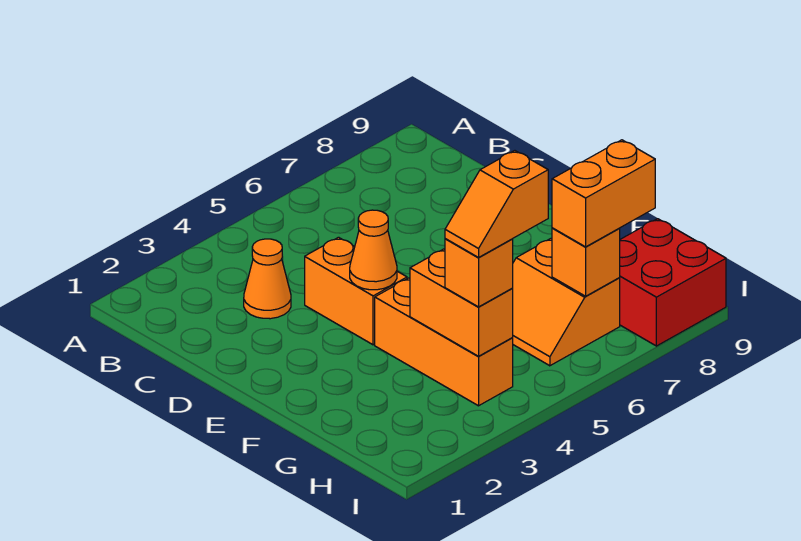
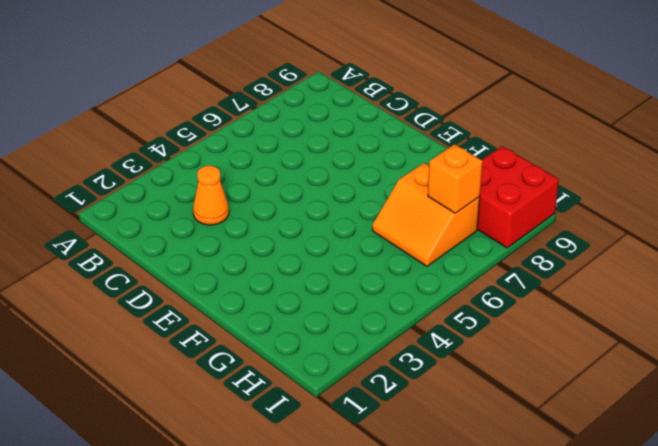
none -> orange brick D4:E4 level 1
none -> orange brick F4:H4 level 1

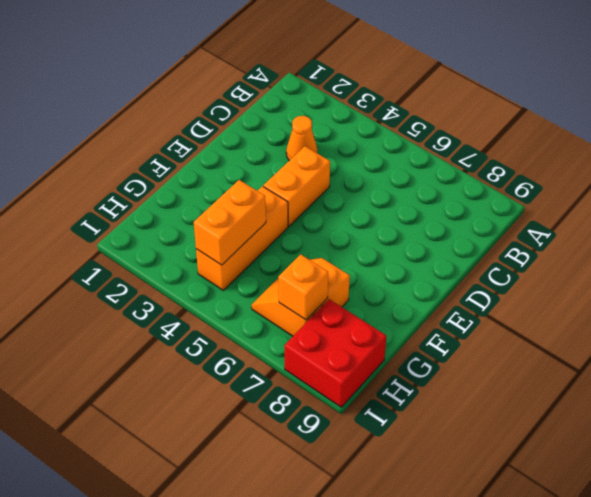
none -> orange cone E4 level 2
none -> orange brick H4 level 3

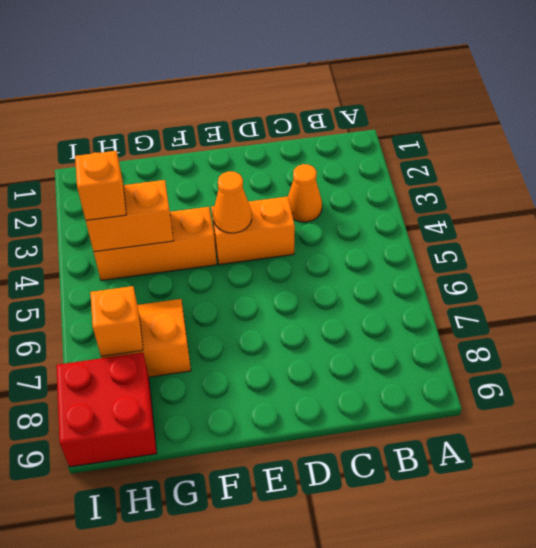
none -> orange brick H7:H8 level 3
none -> orange slope H4:H5 level 4 top 5

